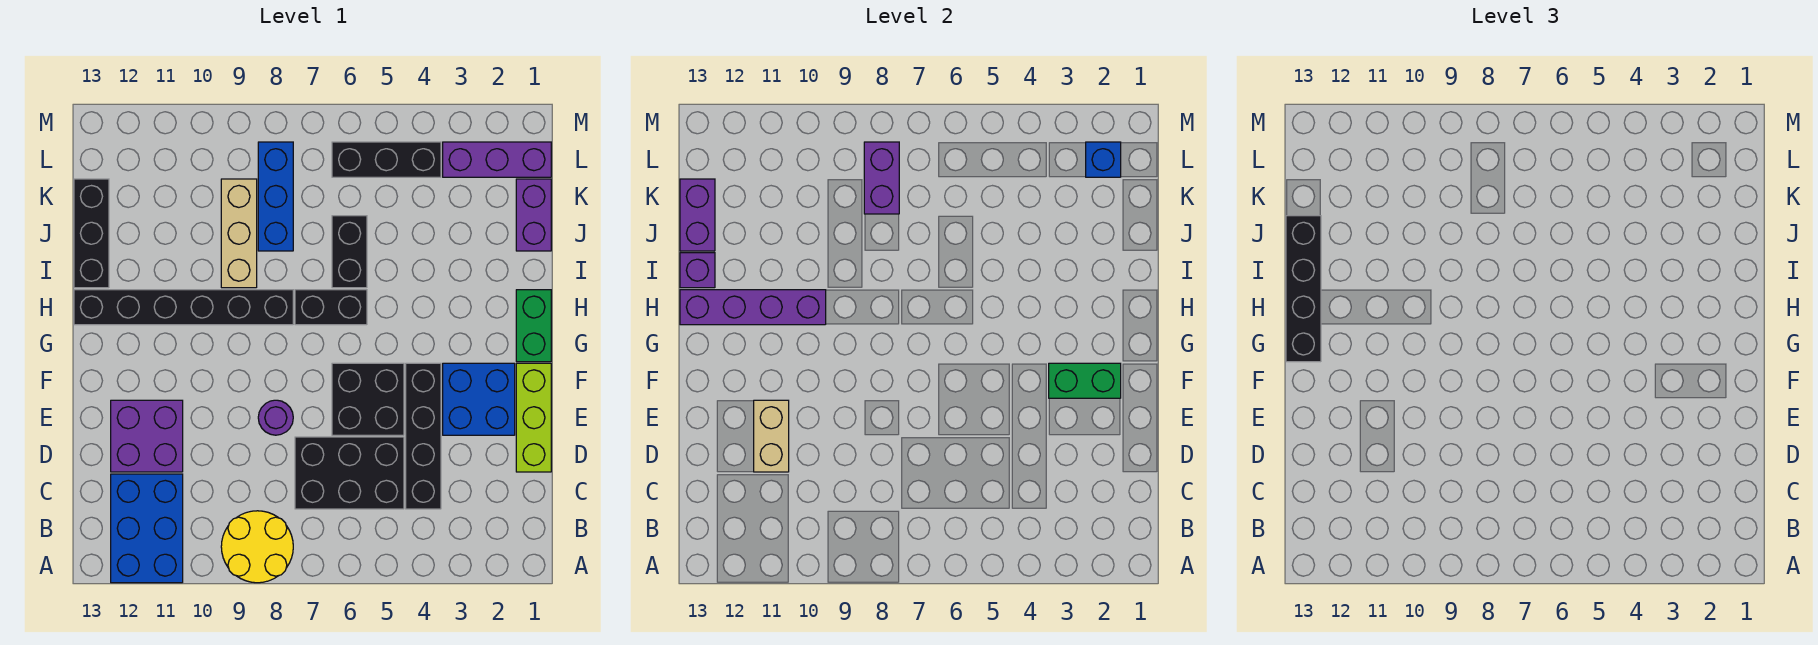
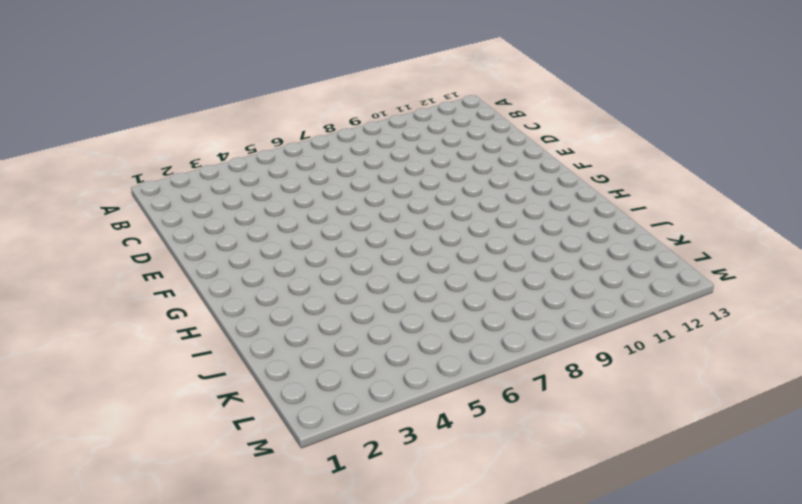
none -> yellow round brick A8:B9 level 1
none -> blue brick A11:C12 level 1
none -> black brick C4:F4 level 1

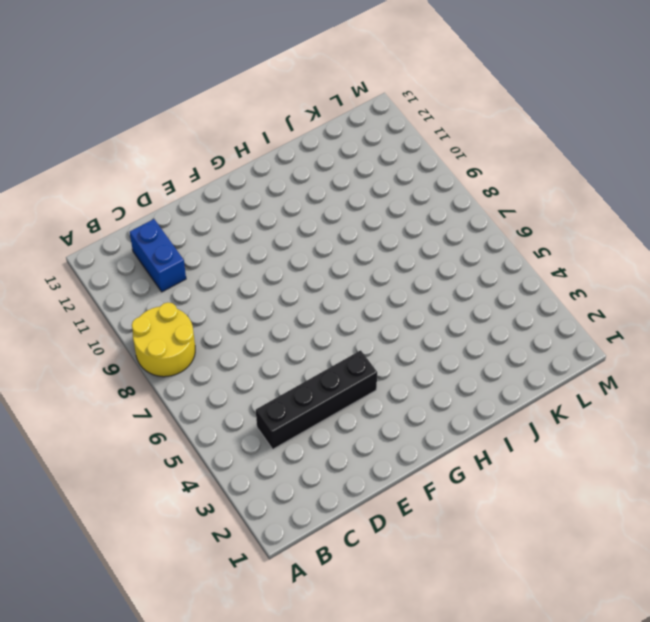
blue brick C11:C12 level 1 -> blue brick A11:C12 level 1
none -> black brick C5:D7 level 1
none -> lime brick D1:F1 level 1
none -> purple brick D11:E12 level 1

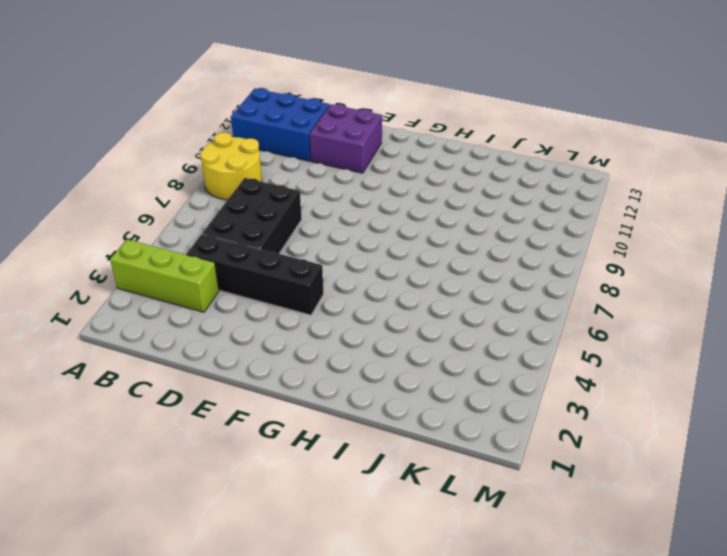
lime brick A3:C3 level 1 -> lime brick D1:F1 level 1
none -> blue brick E2:F3 level 1
none -> black brick E5:F6 level 1
none -> purple round brick E8 level 1

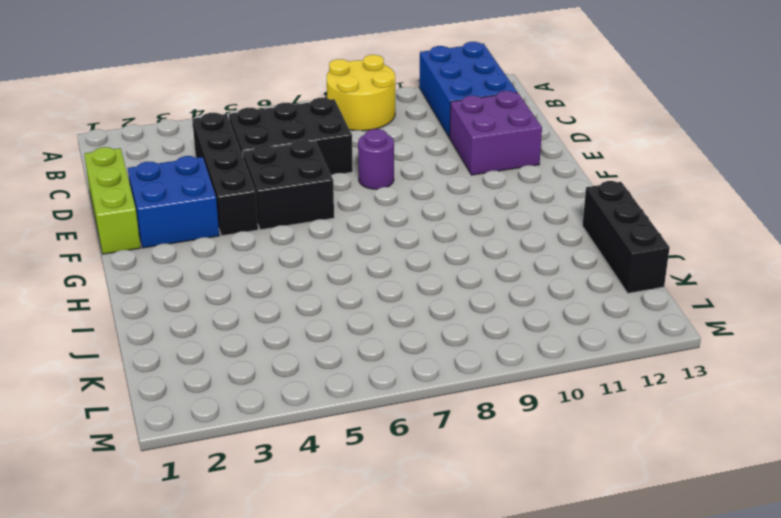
none -> green brick G1:H1 level 1
none -> black brick H6:H7 level 1
none -> black brick H8:H13 level 1

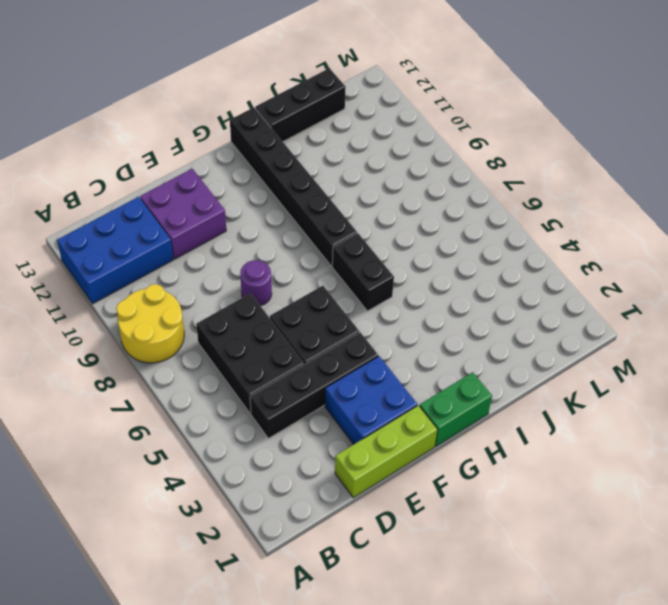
none -> black brick I6:J6 level 1
none -> tan brick I9:K9 level 1
none -> purple brick J1:K1 level 1

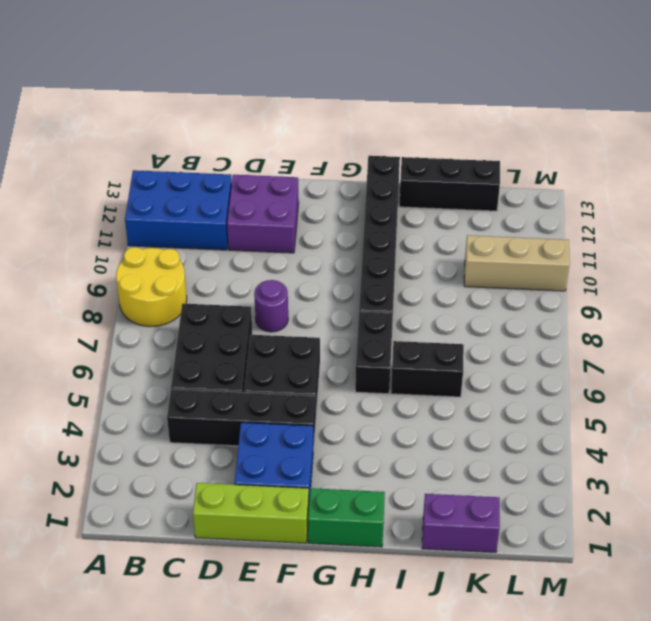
tan brick K10:M10 level 1 -> tan brick I9:K9 level 1
none -> blue brick J8:L8 level 1
none -> purple brick L1:L3 level 1
none -> black brick L4:L6 level 1

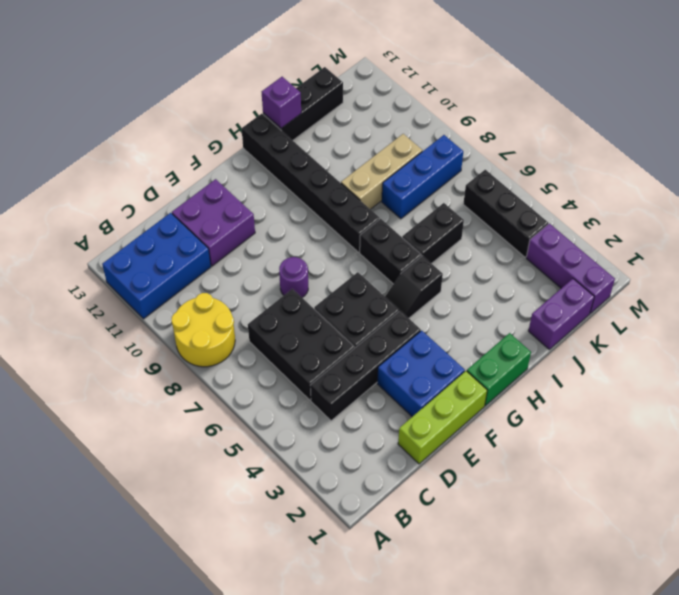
black slope G5:H5 level 1 top H -> none
none -> tan brick D11:E11 level 2
none -> green brick F2:F3 level 2
none -> purple brick H10:H13 level 2

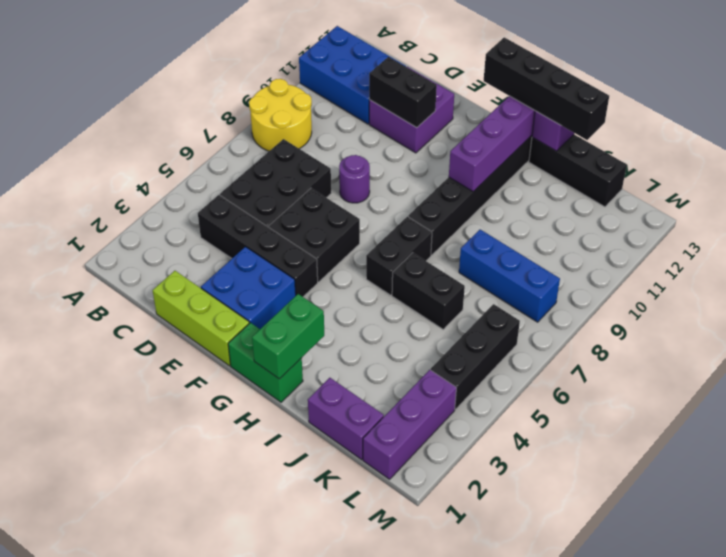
black brick D11:E11 level 2 -> tan brick D11:E11 level 2
green brick H1:H2 level 2 -> green brick F2:F3 level 2
none -> tan brick I9:K9 level 1
none -> purple brick J13:K13 level 2
none -> purple brick K8:L8 level 2

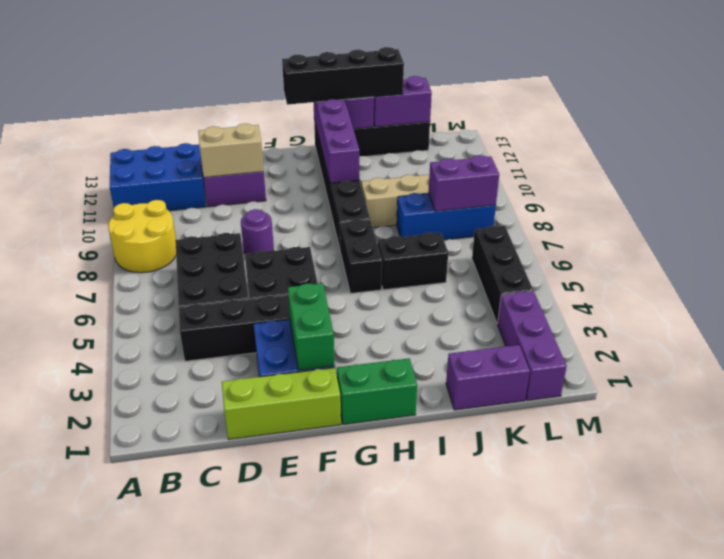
none -> blue brick L2 level 2

